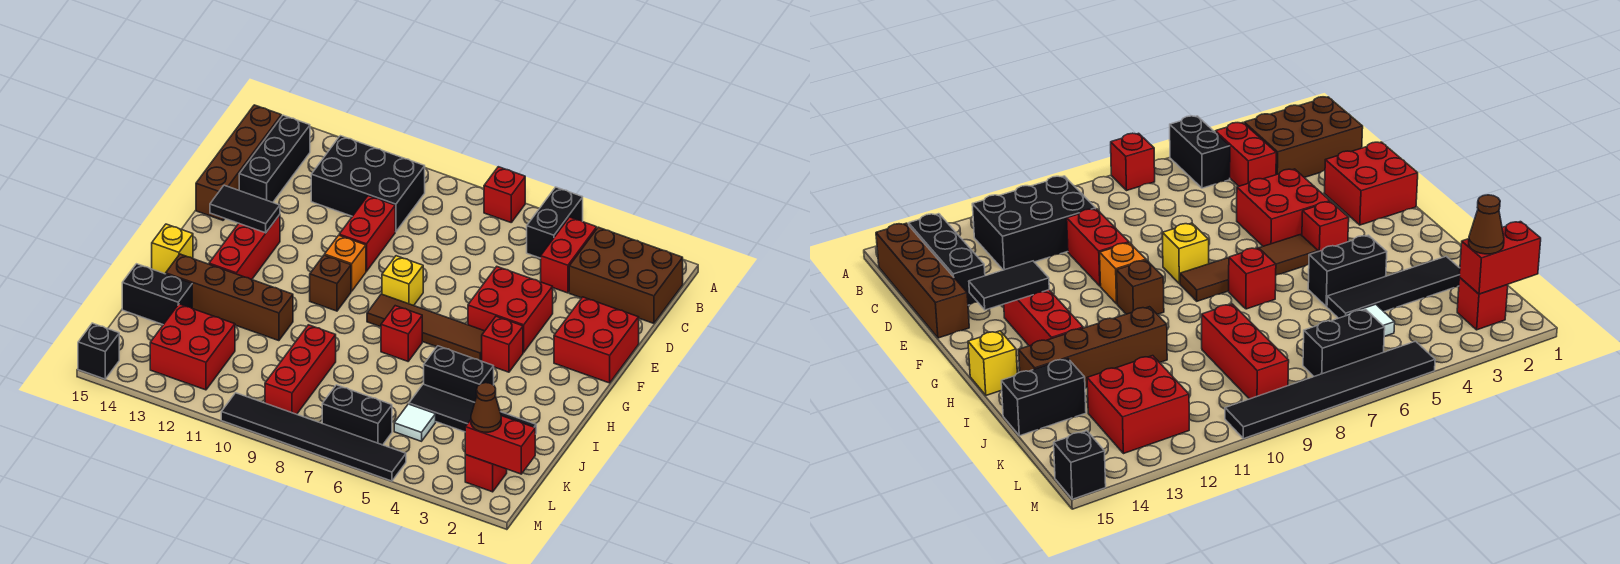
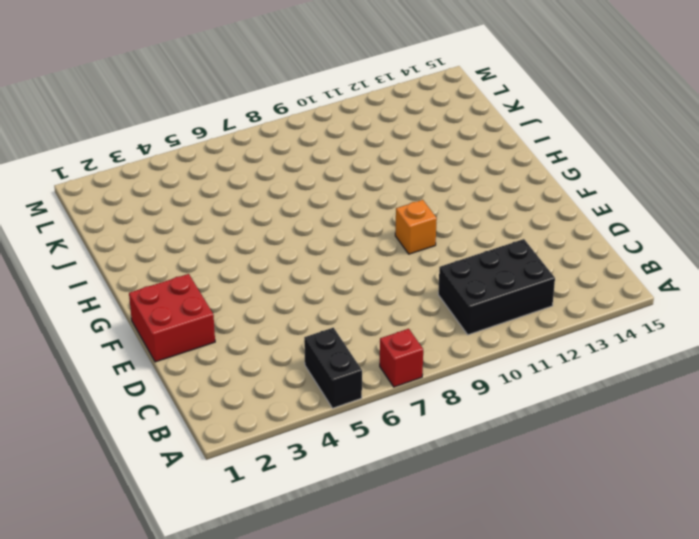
none -> brown brick B1:C3 level 1
none -> red brick B4:C4 level 1
none -> black brick B14:D14 level 1
none -> brown brick B15:E15 level 1

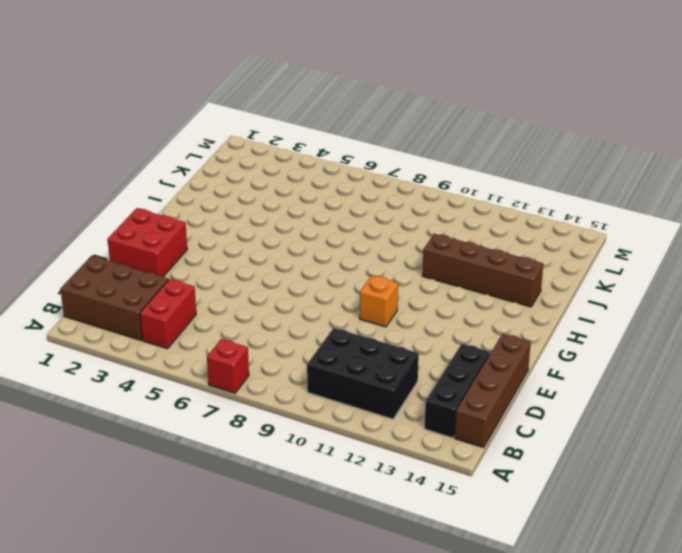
none -> black brick A5:B5 level 1
none -> red brick D10:E10 level 1
none -> red brick E4:F5 level 1
none -> yellow brick F8 level 1

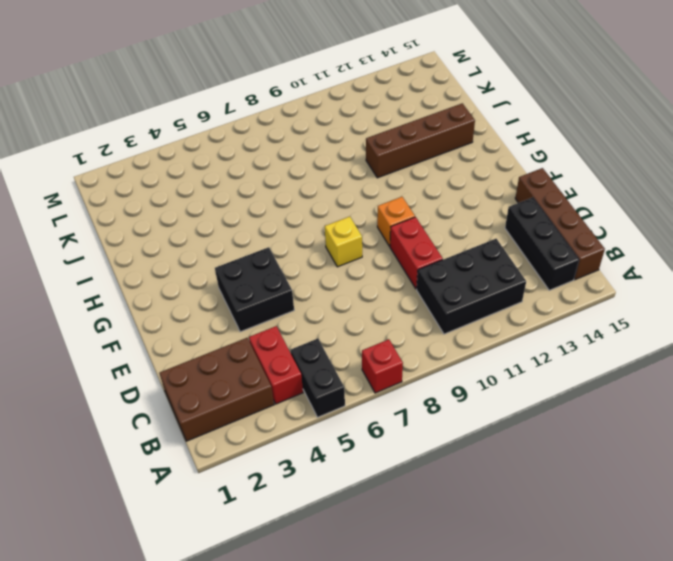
black brick E4:F5 level 1 -> red brick E4:F5 level 1
none -> red brick E1:F2 level 1
none -> red brick F13:H13 level 1
none -> red brick G4 level 1
none -> brown tile G5:G8 level 1

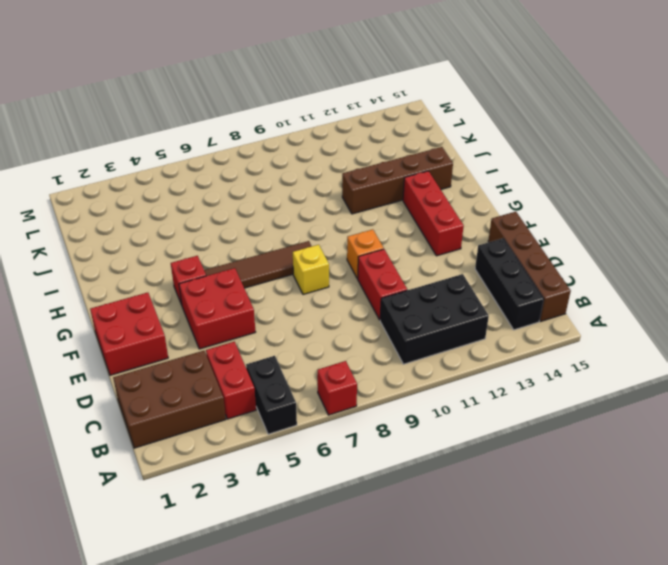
none -> brown brick G10 level 1
none -> red brick H7 level 1
none -> yellow brick H15 level 1
none -> black brick I4:I5 level 1

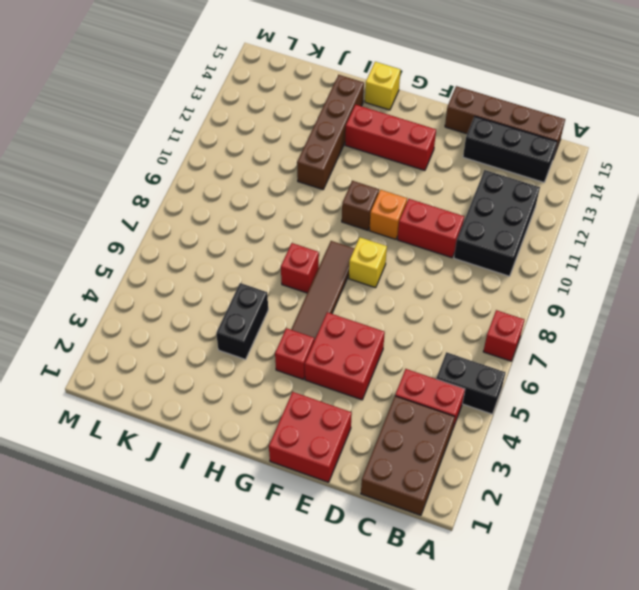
none -> black tile J2:J5 level 1
none -> red brick J9:L9 level 1
none -> black brick J14:J15 level 1
none -> white tile K5 level 1

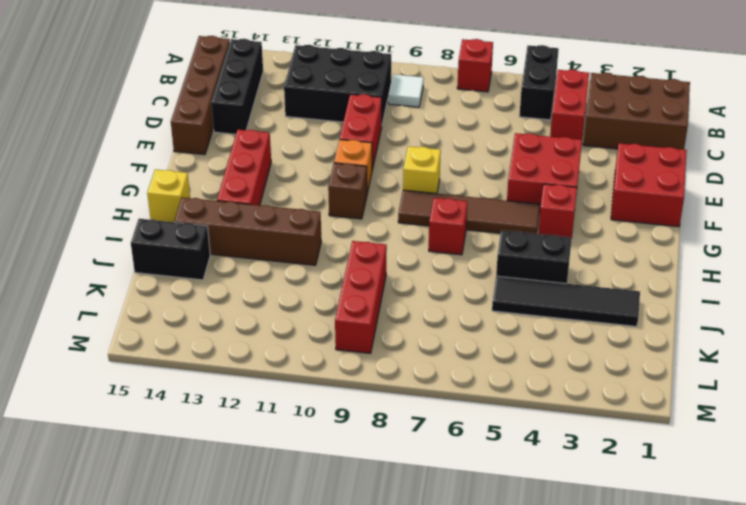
white tile B9 level 1 -> white tile K5 level 1
none -> red brick K12:L13 level 1
none -> red brick L2 level 1
none -> black brick L6:L7 level 1
none -> black tile M5:M10 level 1

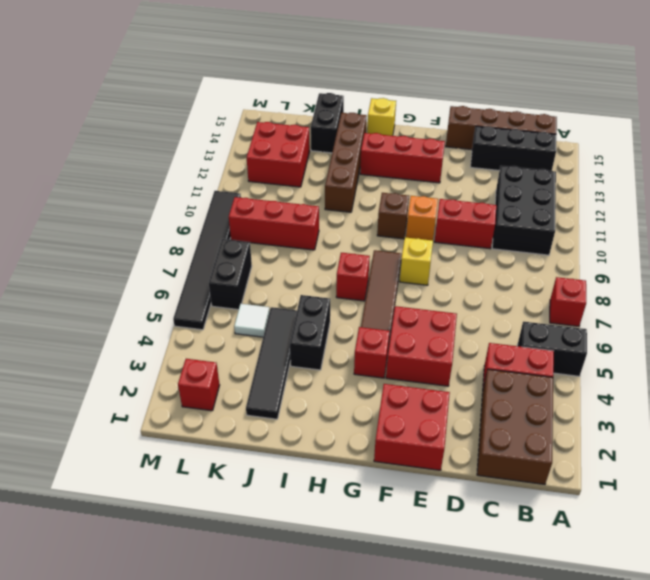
none -> black brick M15 level 1
none -> black tile F13:F14 level 2
none -> red brick L1:L2 level 2
none -> brown cone L2 level 3

